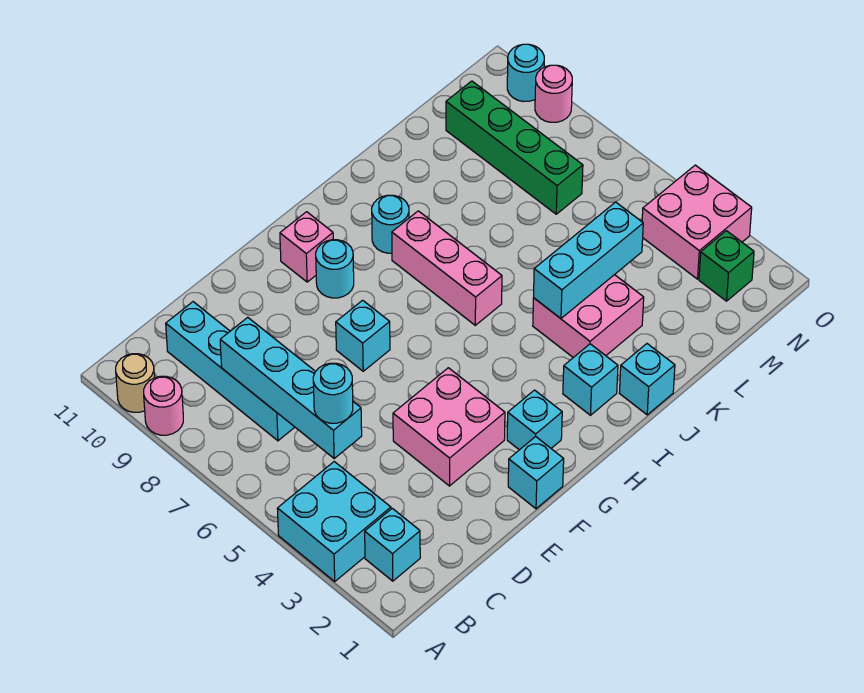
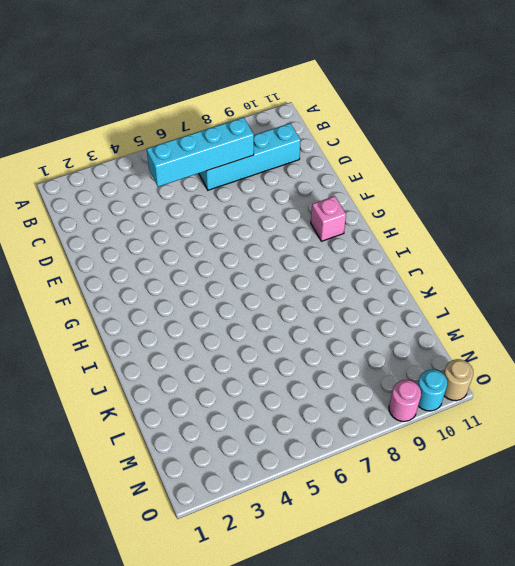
tan round brick O11 level 1 -> tan round brick A10 level 1
none -> cyan brick A3:B4 level 1
none -> pink round brick A9 level 1
none -> cyan brick B2 level 1

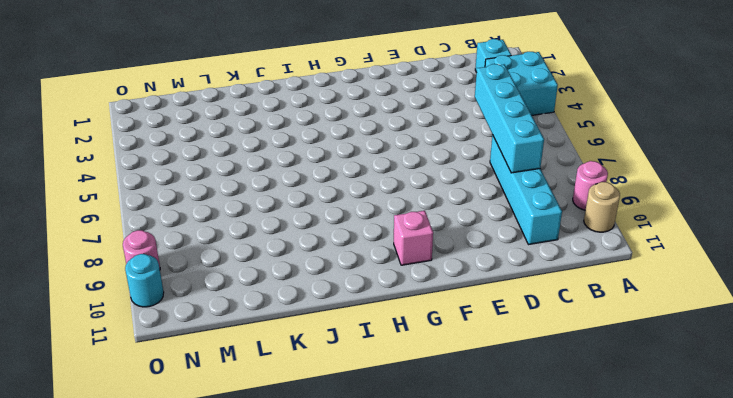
none -> pink brick E3:F4 level 1
none -> cyan brick F1 level 1
none -> cyan brick F7 level 1

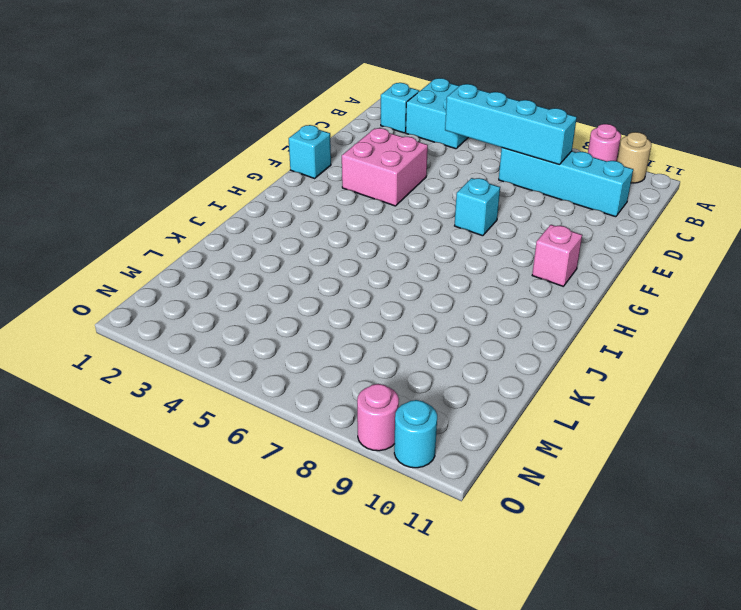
none -> cyan brick G2 level 1
none -> cyan round brick G9 level 1
none -> cyan brick I2 level 1

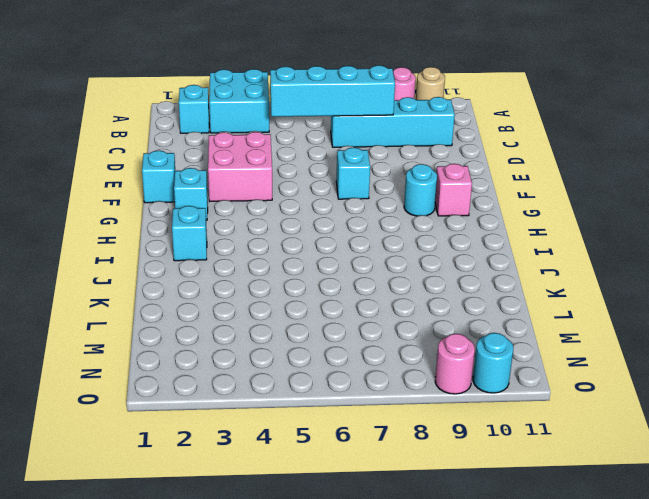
none -> pink brick I6:I8 level 1
none -> cyan round brick I9 level 1
none -> cyan brick J1 level 1

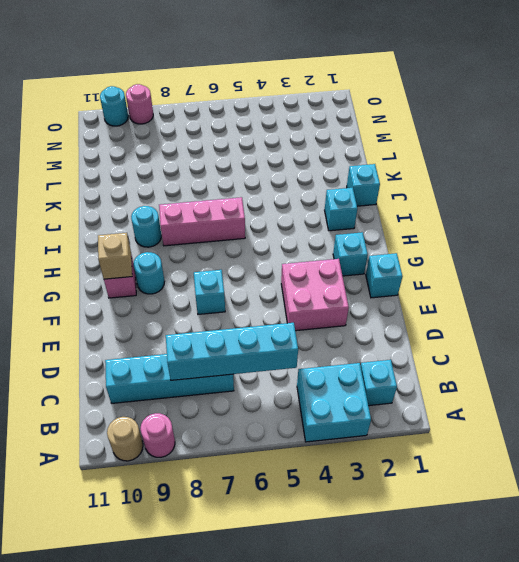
tan brick G10 level 2 -> none
none -> pink brick J3:K4 level 1
none -> green brick M7:M10 level 1
none -> green brick N2 level 1

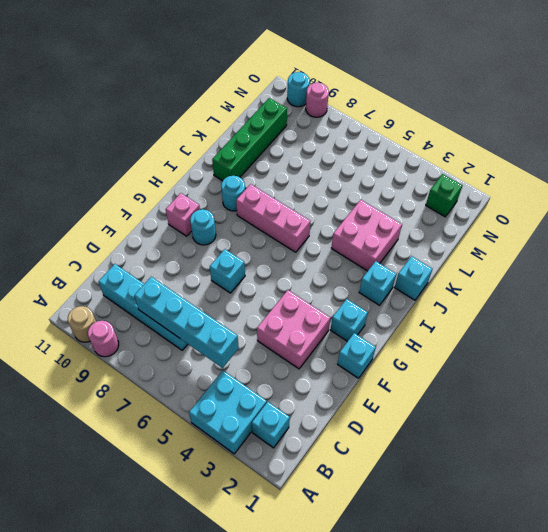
green brick J10:M10 level 1 -> green brick M7:M10 level 1
none -> pink brick N3:O4 level 1
none -> cyan brick J4:L4 level 2
none -> cyan round brick C5 level 3

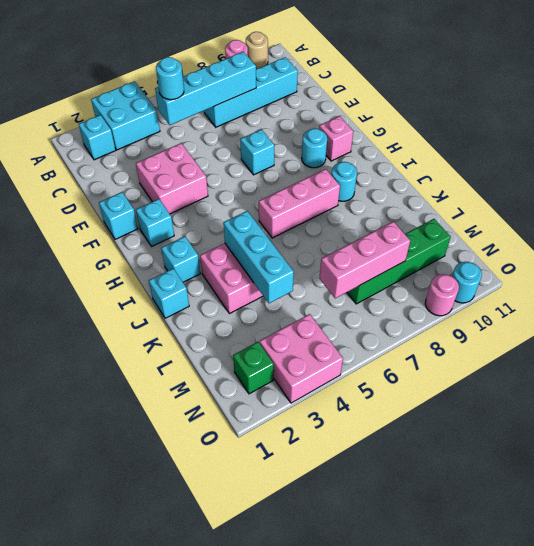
pink brick M6:M8 level 2 -> none

